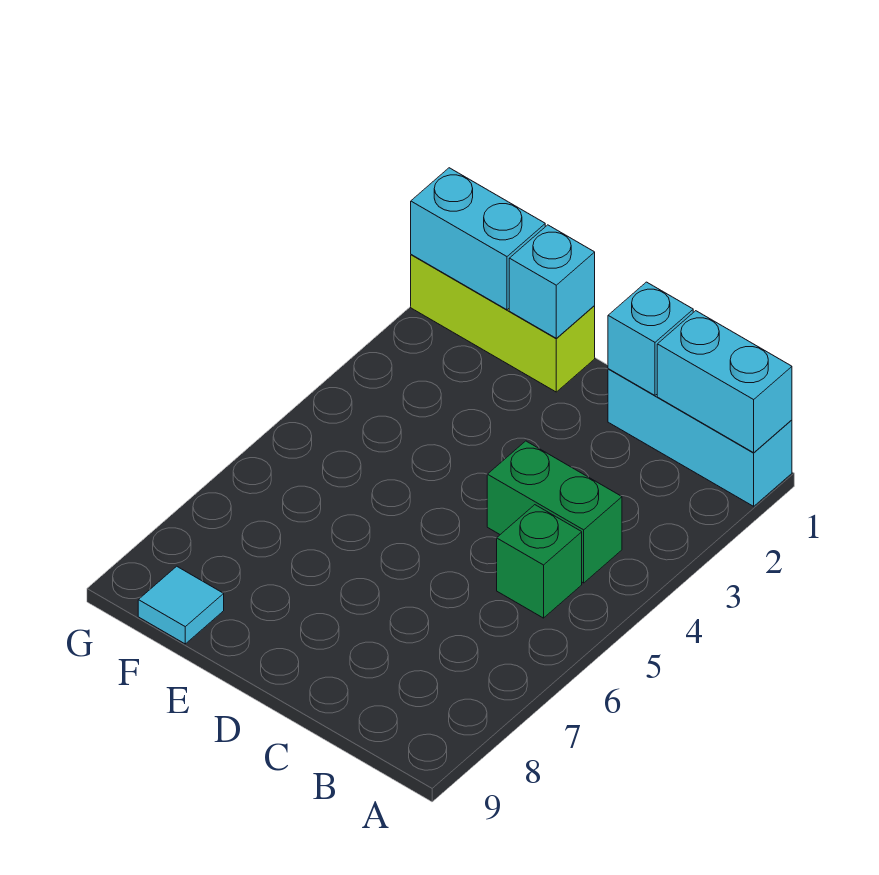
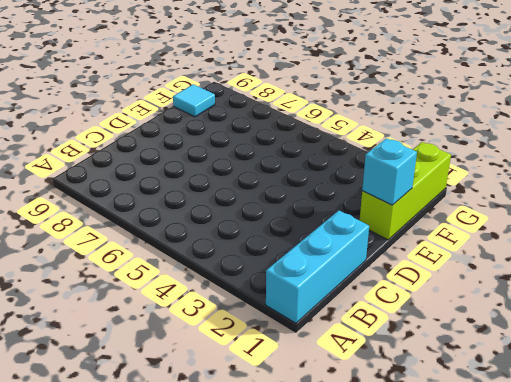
none -> green brick B4:C4 level 1
none -> green brick B5 level 1

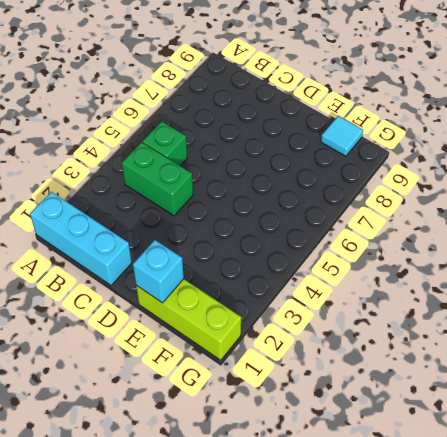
none -> cyan brick A1:B1 level 2
none -> cyan brick C1 level 2

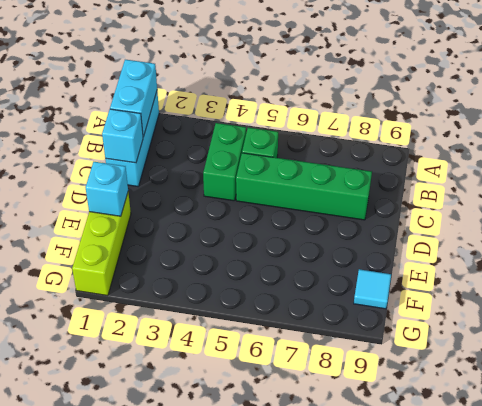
green brick C5:C8 level 1 -> none
none -> cyan brick F1:G1 level 2

